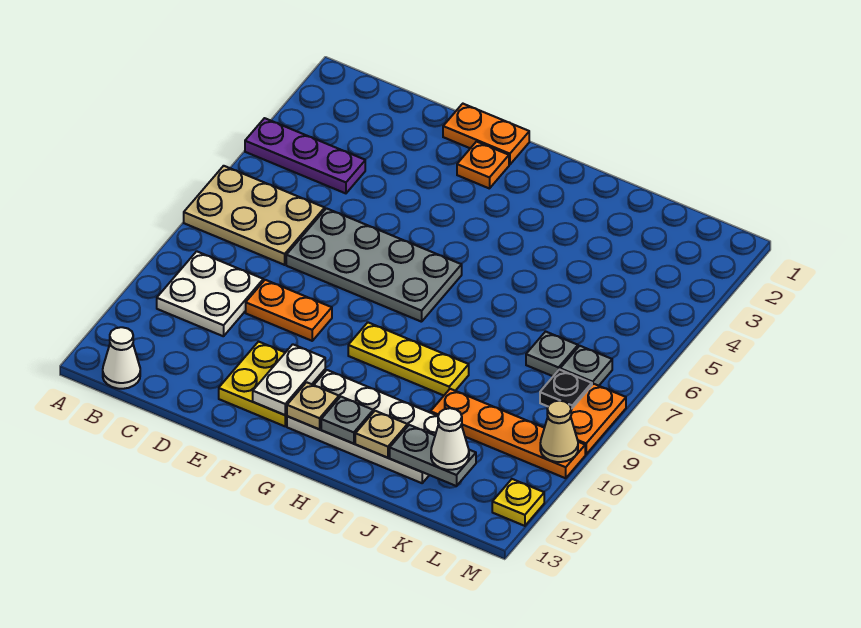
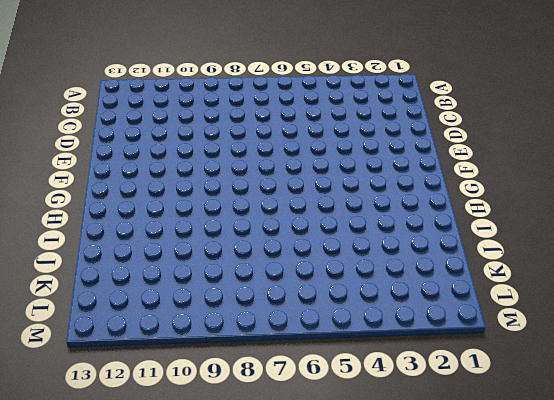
none -> purple plate A4:C4 level 1
none -> tan plate A6:C7 level 1
none -> white plate B9:C10 level 1

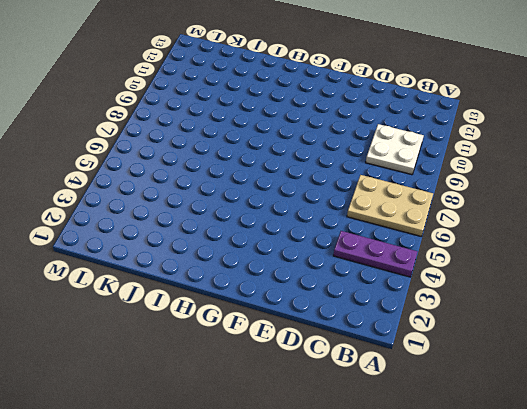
none -> white cone B13 level 1
none -> grey plate D6:G7 level 1
none -> orange plate D9:E9 level 1

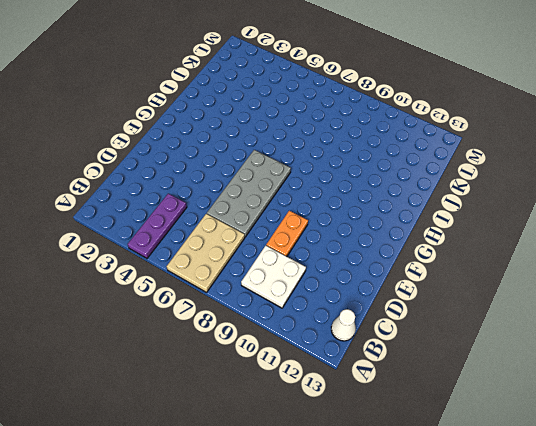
none -> orange plate E1:F1 level 1
none -> yellow plate E11:F12 level 1
none -> orange plate F2 level 1

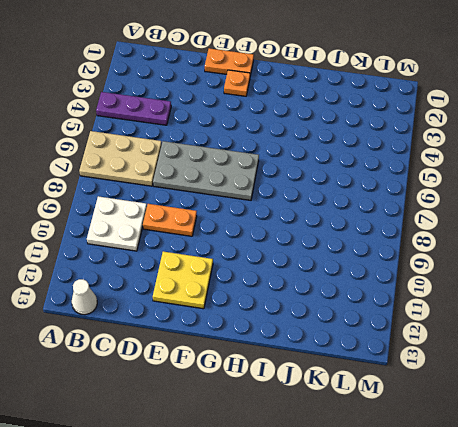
none -> yellow plate G9:I9 level 1
none -> white plate G11:J12 level 1
none -> orange plate J10:M10 level 1

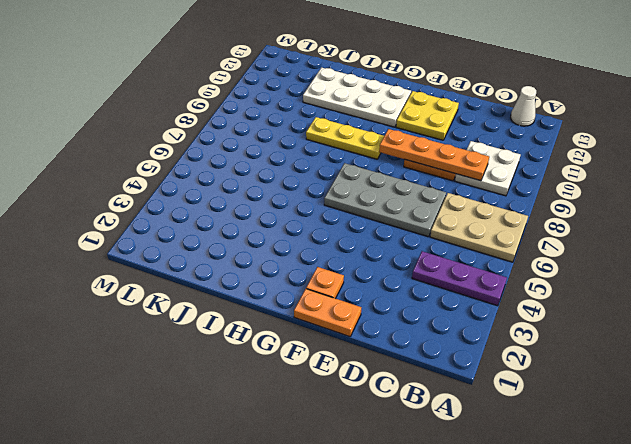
orange plate C9:F9 level 2 -> orange plate J10:M10 level 1
none -> grey plate K7 level 1
none -> grey plate L7 level 1
none -> black plate L8 level 1

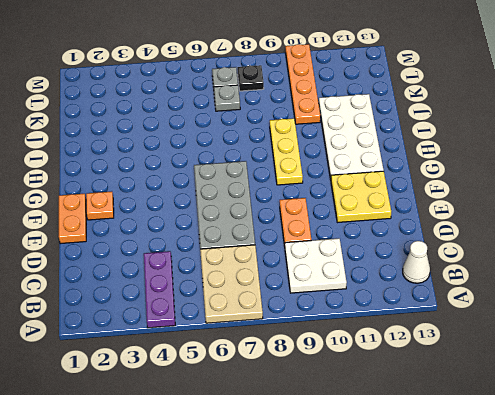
none -> orange plate M8:M9 level 1
none -> yellow plate M12 level 1
none -> white plate F11:F12 level 2

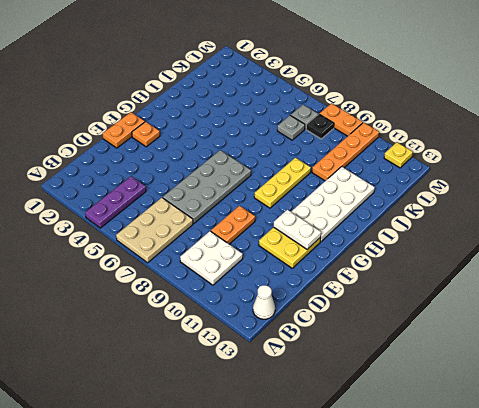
none -> tan plate G12 level 2
none -> grey plate H12 level 2
none -> tan plate I12 level 2

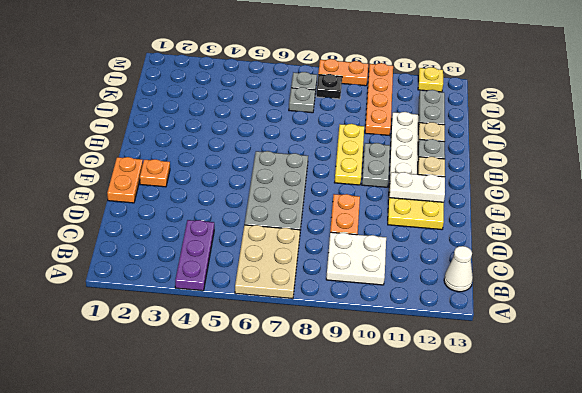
grey plate G10:H10 level 1 -> none
none -> tan cone M10 level 2
none -> white cone K12 level 3

